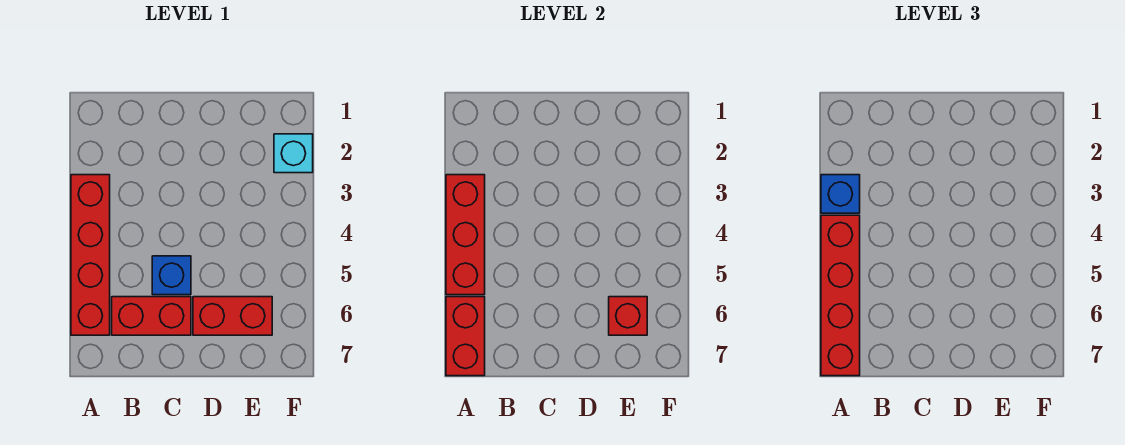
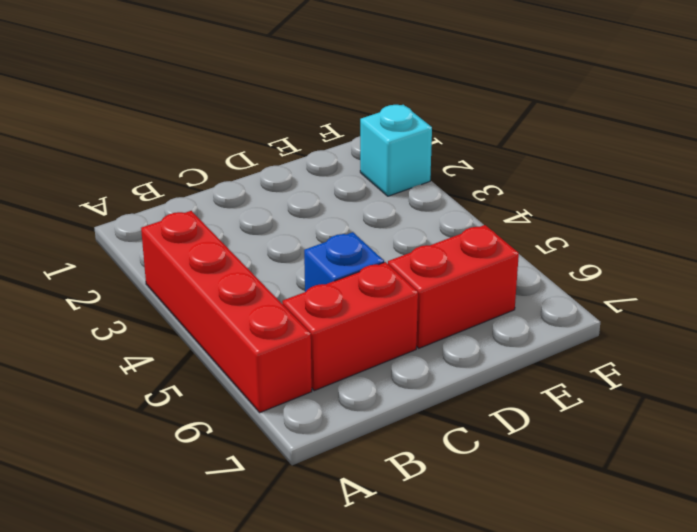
none -> red brick A3:A5 level 2
none -> red brick A6:A7 level 2

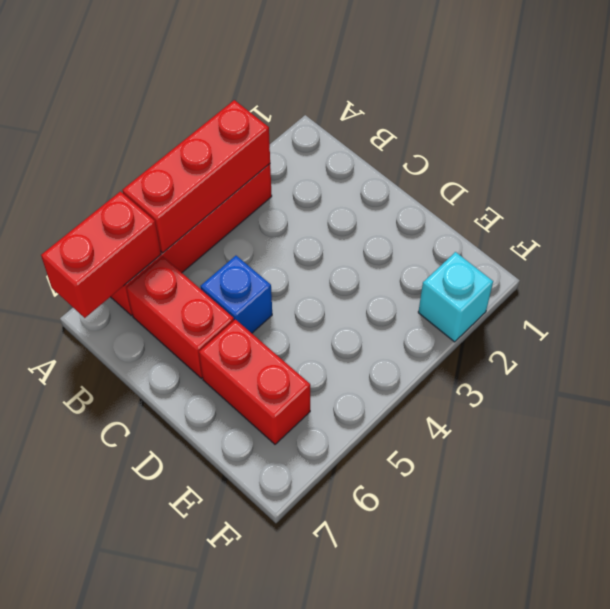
none -> red brick E6 level 2
none -> blue brick A3 level 3

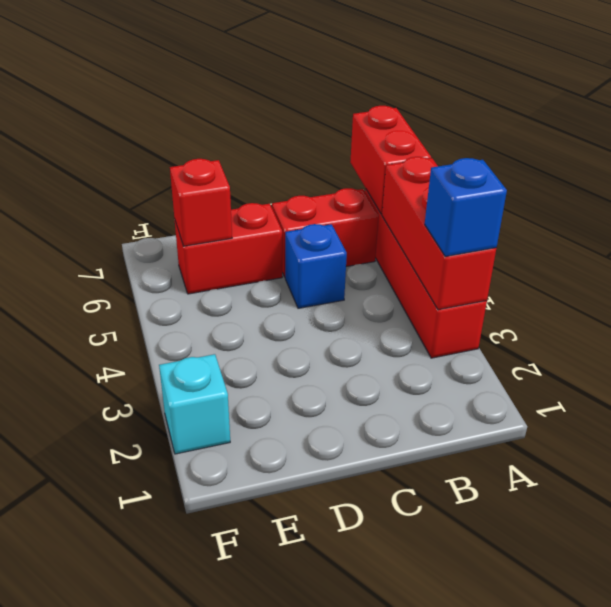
none -> red brick A4:A7 level 3

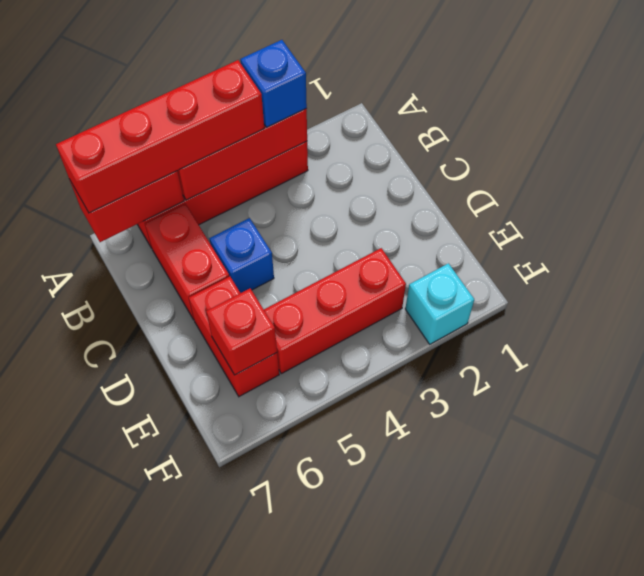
red brick E3:E5 level 1 -> none

